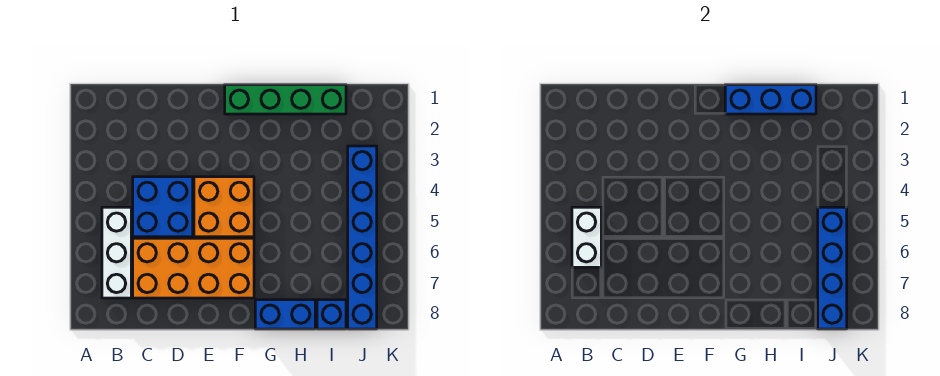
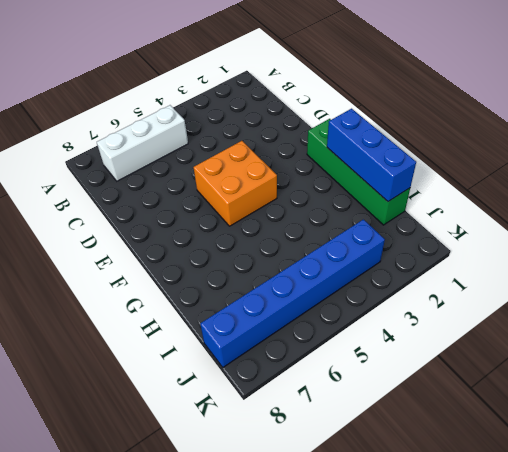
none -> blue brick C4:D5 level 1
none -> orange brick C6:F7 level 1

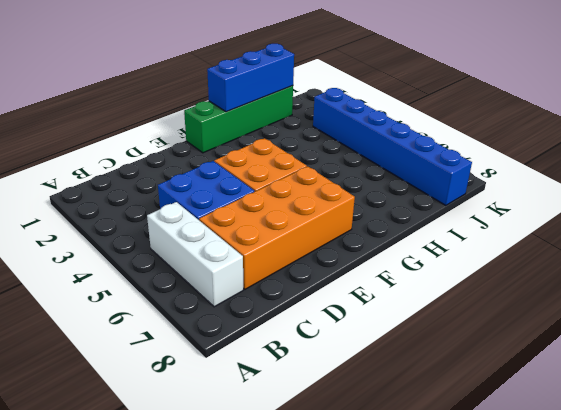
none -> blue brick G8:H8 level 1
none -> blue brick I8 level 1

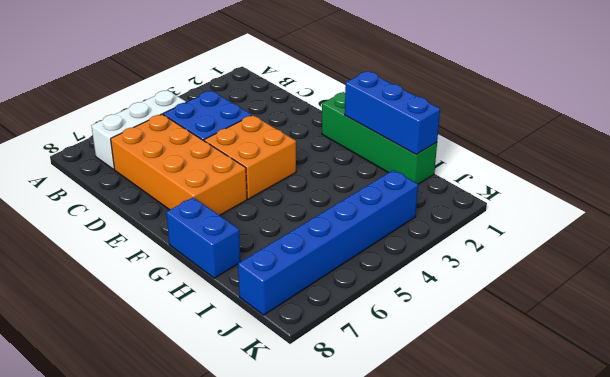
none -> blue brick I8 level 1
none -> white brick B5:B6 level 2

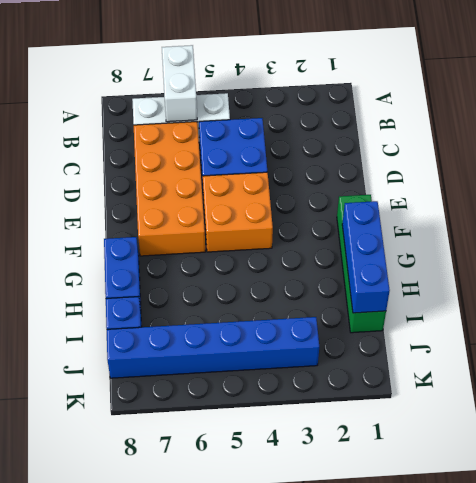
white brick A6:B6 level 2 -> white brick B5:B6 level 2
none -> blue brick J5:J8 level 2

